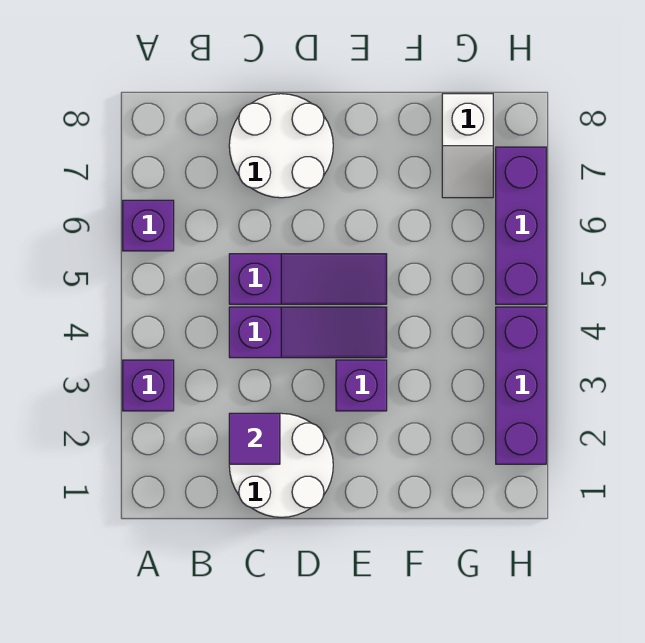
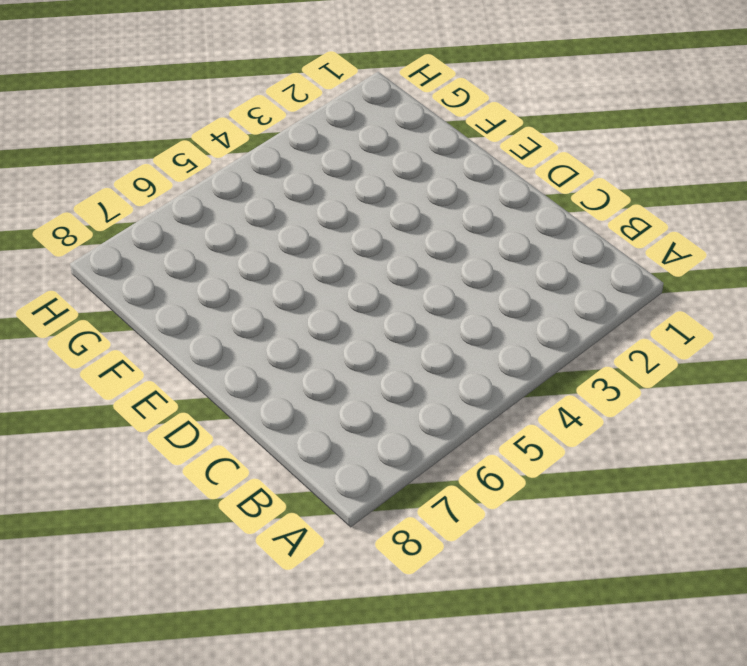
none -> purple brick A3 level 1
none -> purple brick A6 level 1

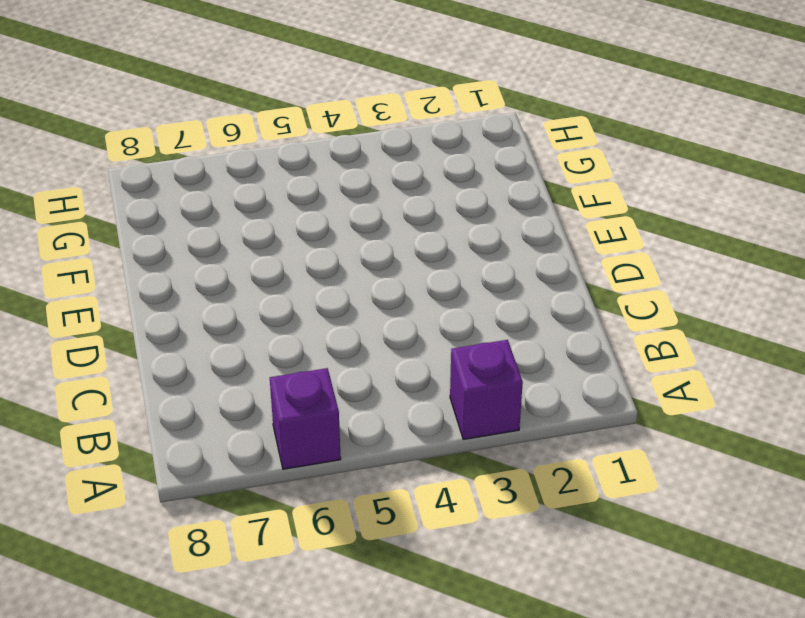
none -> white round brick C1:D2 level 1
none -> purple slope C4:E4 level 1 top C

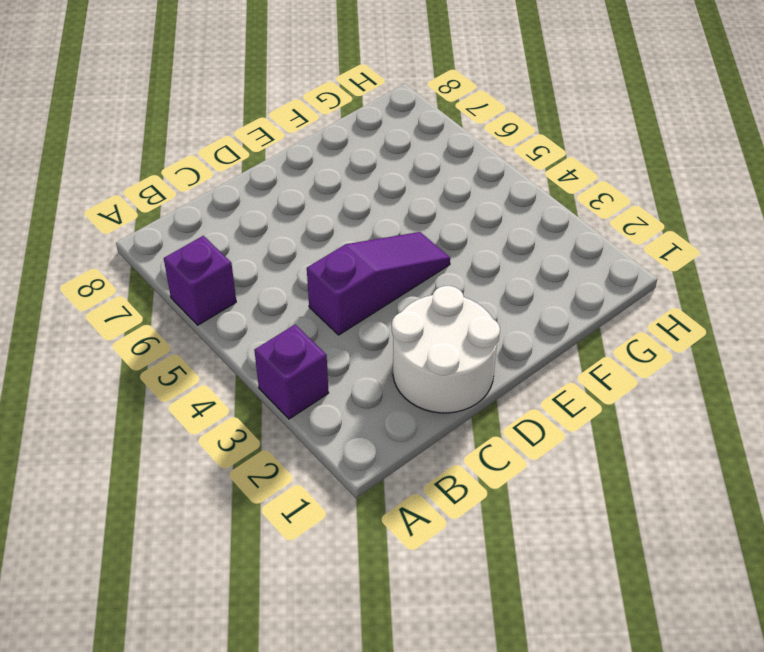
none -> purple slope C5:E5 level 1 top C
none -> white round brick C7:D8 level 1

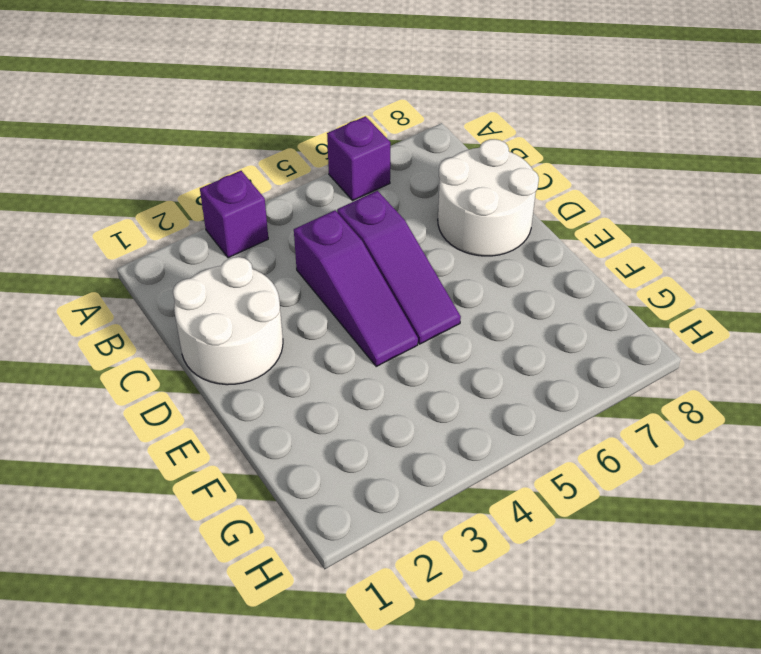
none -> purple brick E3 level 1
none -> white slope G7:G8 level 1 top 8

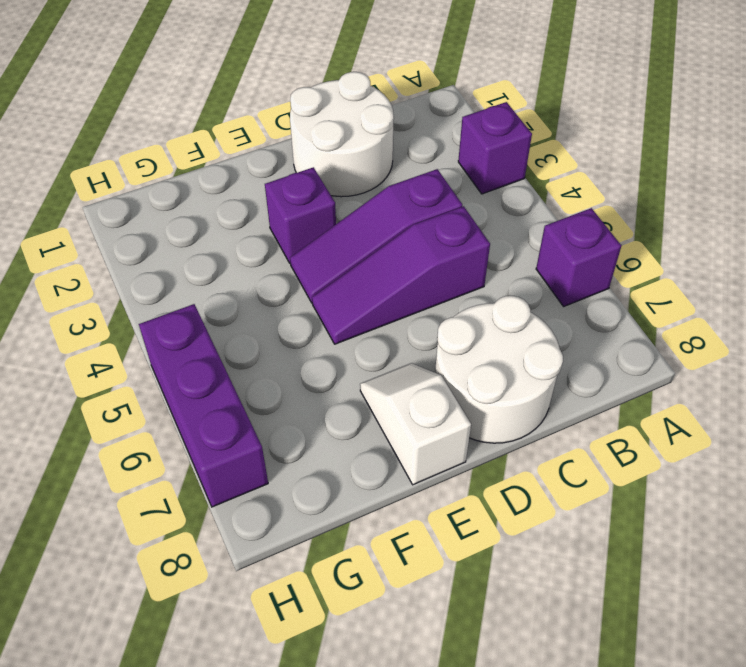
white slope E7:E8 level 1 top 8 -> white slope G7:G8 level 1 top 8
none -> purple brick H2:H4 level 1
none -> purple tile C2 level 2

